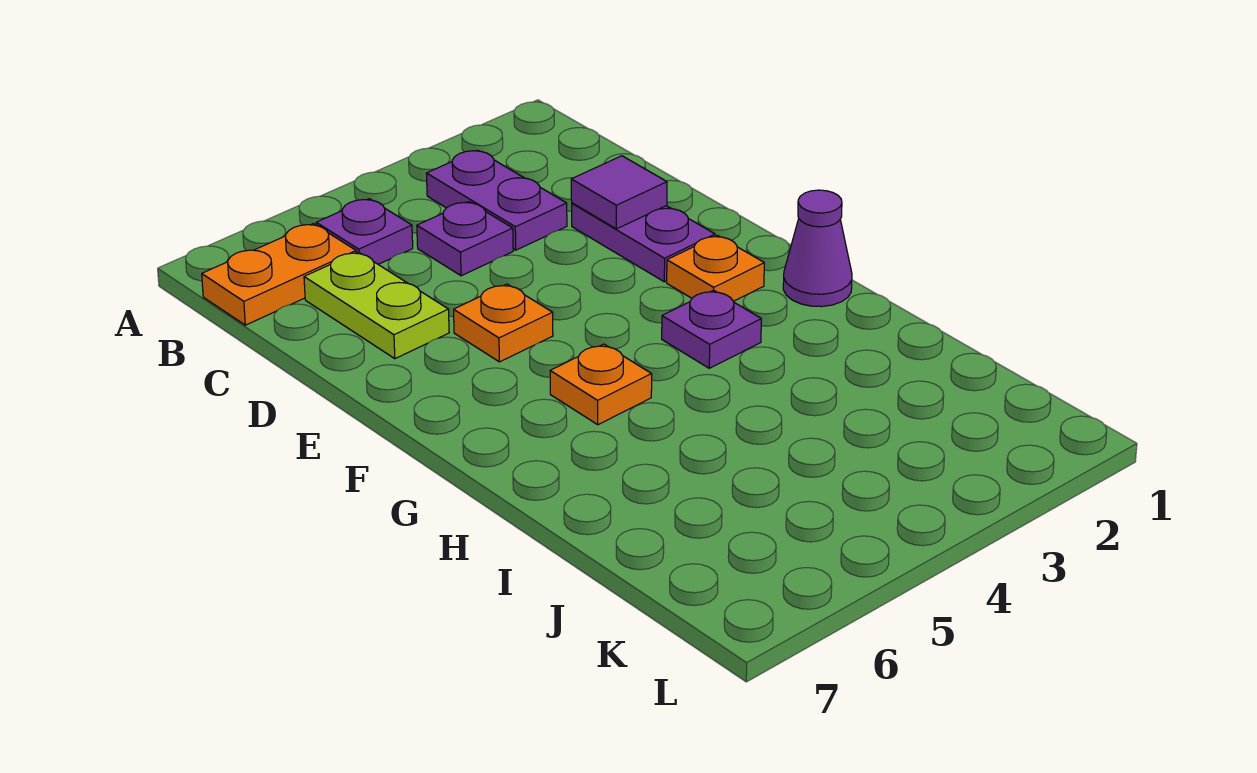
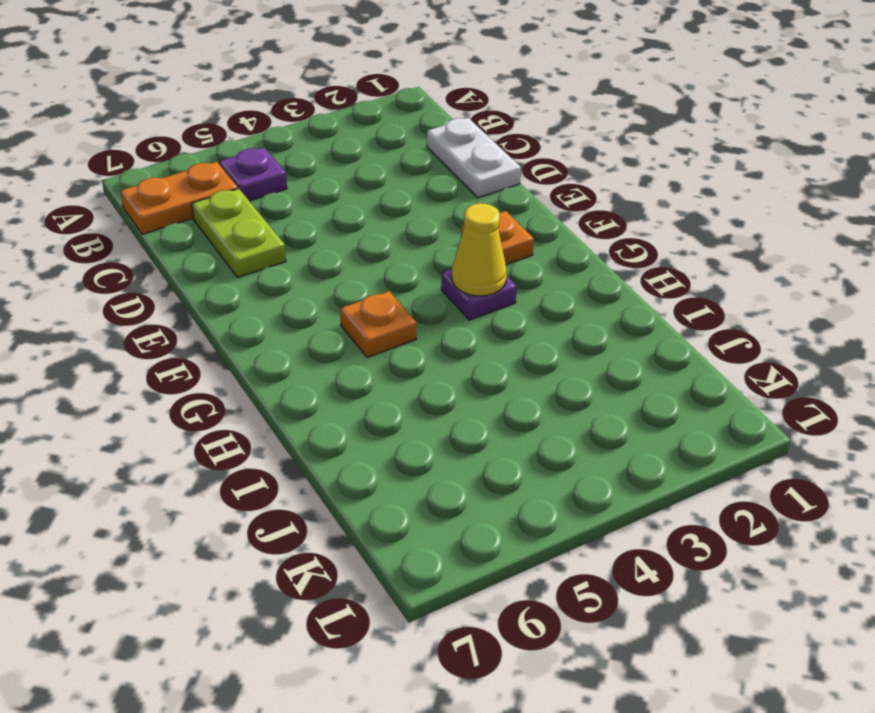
white plate C1:D1 level 1 -> none
yellow cone G3 level 2 -> none
none -> purple plate B3:C3 level 1
none -> purple plate C4 level 1
none -> purple plate D2:E2 level 1

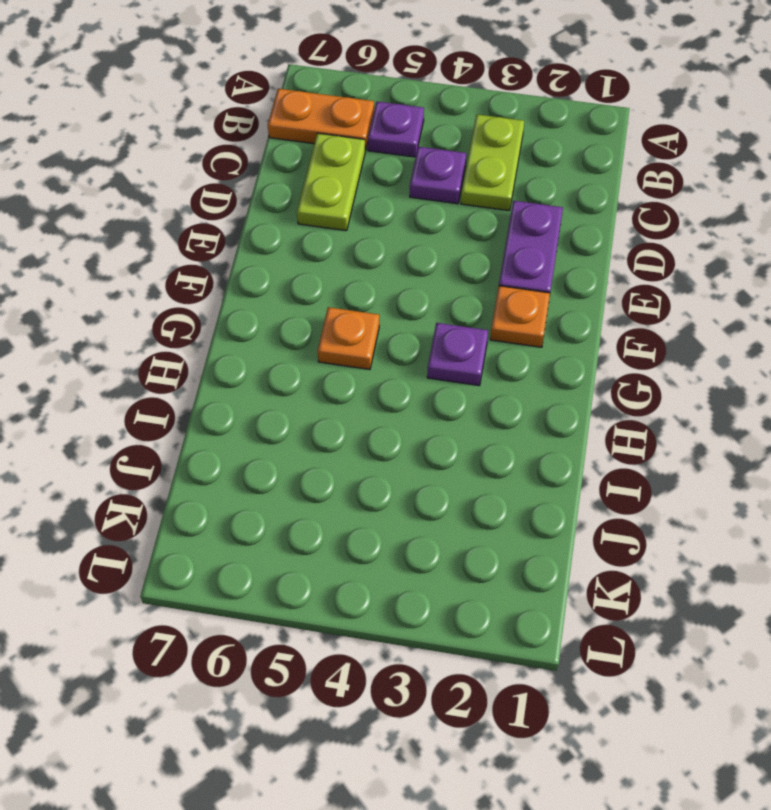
lime plate B3:C3 level 1 -> purple plate B3:C3 level 1
none -> orange plate E5 level 1
none -> purple cone G1 level 1
none -> purple tile D2 level 2

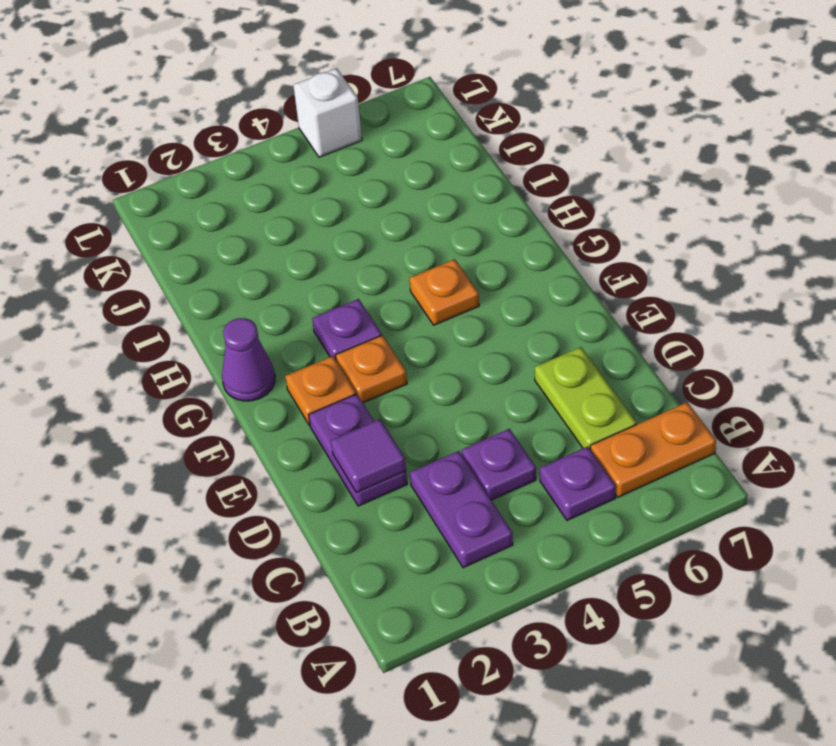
orange plate F3 level 1 -> orange plate E5 level 1
white brick L5 level 1 -> none

